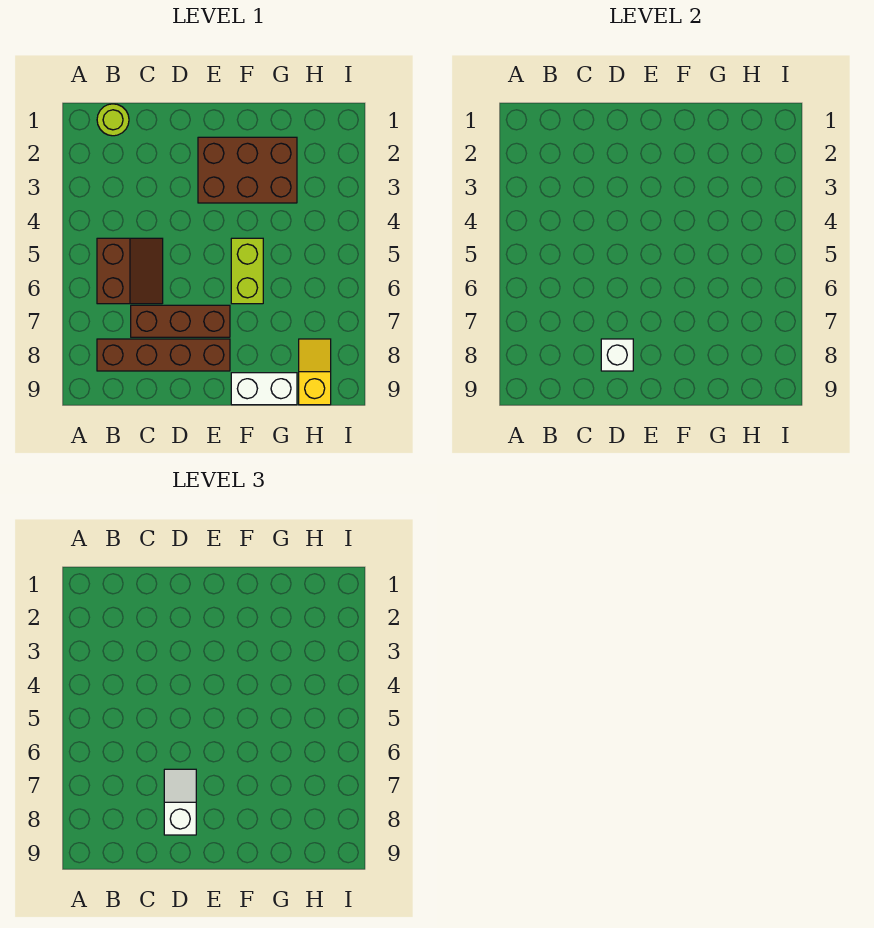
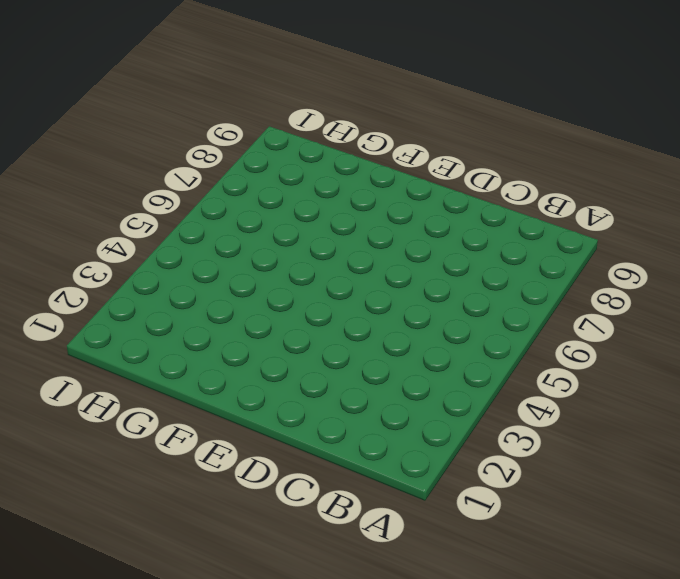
none -> lime round brick B1 level 1
none -> brown slope B5:C6 level 1 top B

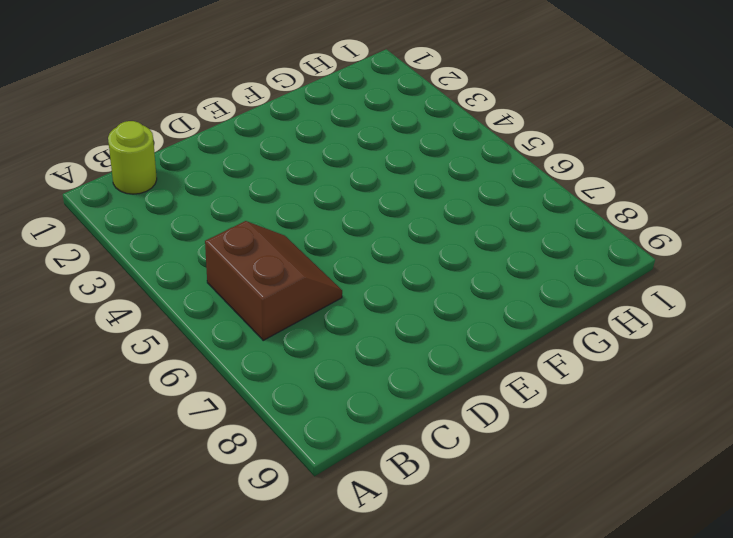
none -> brown brick B8:E8 level 1
none -> brown brick C7:E7 level 1

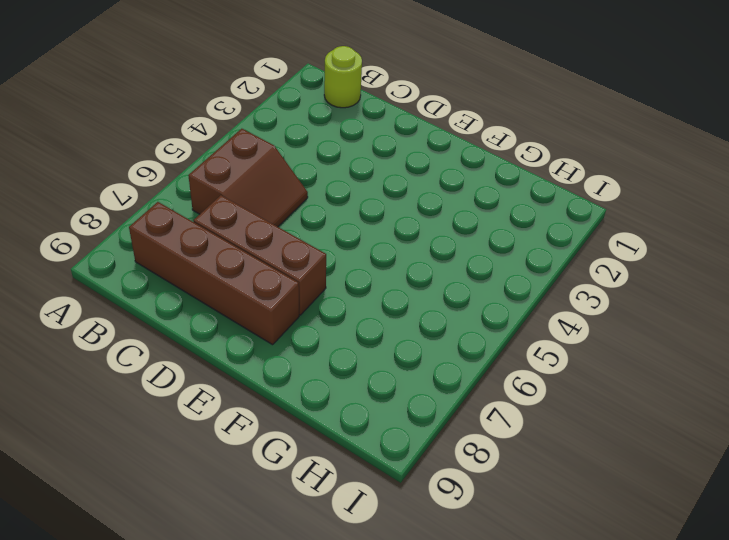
none -> brown brick E2:G3 level 1
none -> lime brick F5:F6 level 1

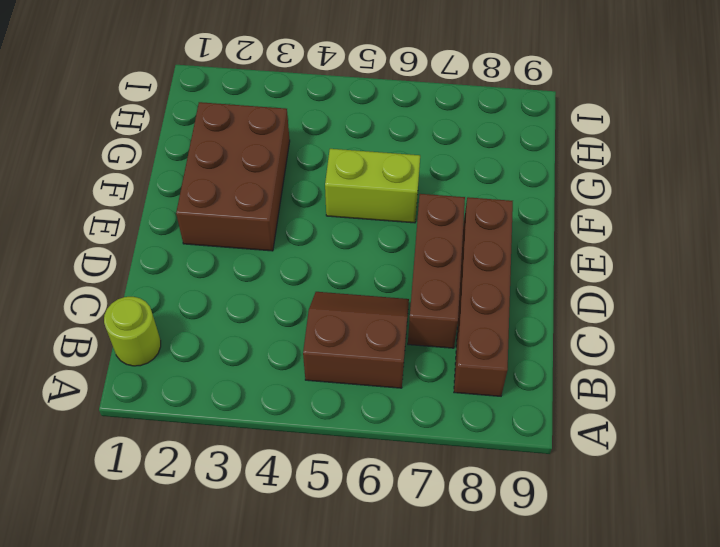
none -> white brick F9:G9 level 1
none -> yellow slope H8:H9 level 1 top 9

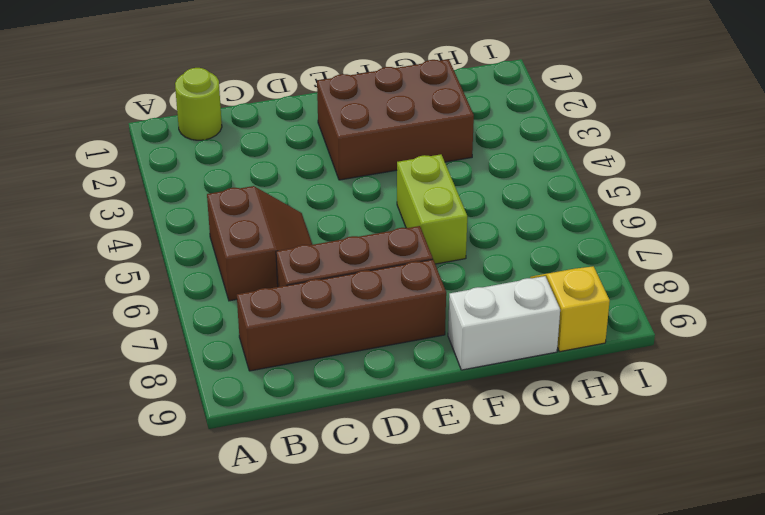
none -> white brick D8 level 2
none -> white slope D7:D8 level 3 top 8

